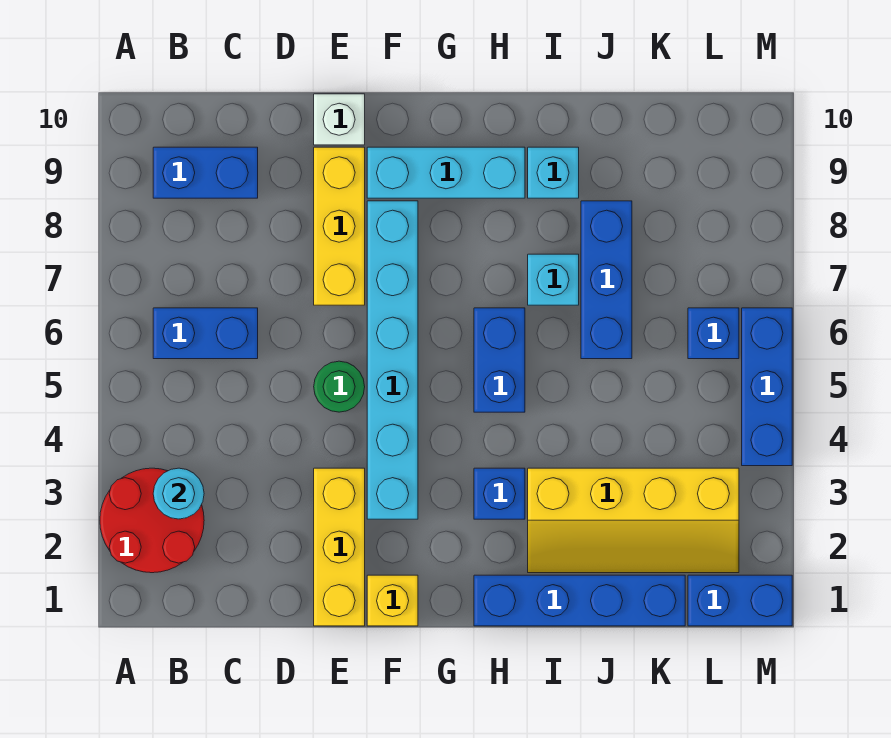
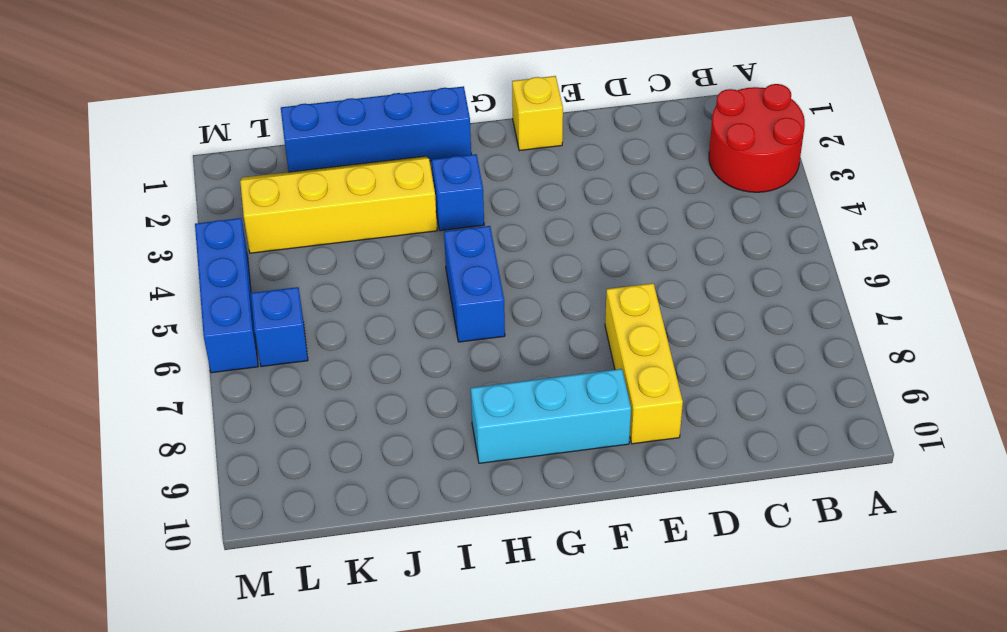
none -> blue brick B6:C6 level 1
none -> blue brick B9:C9 level 1
none -> yellow brick E1:E3 level 1

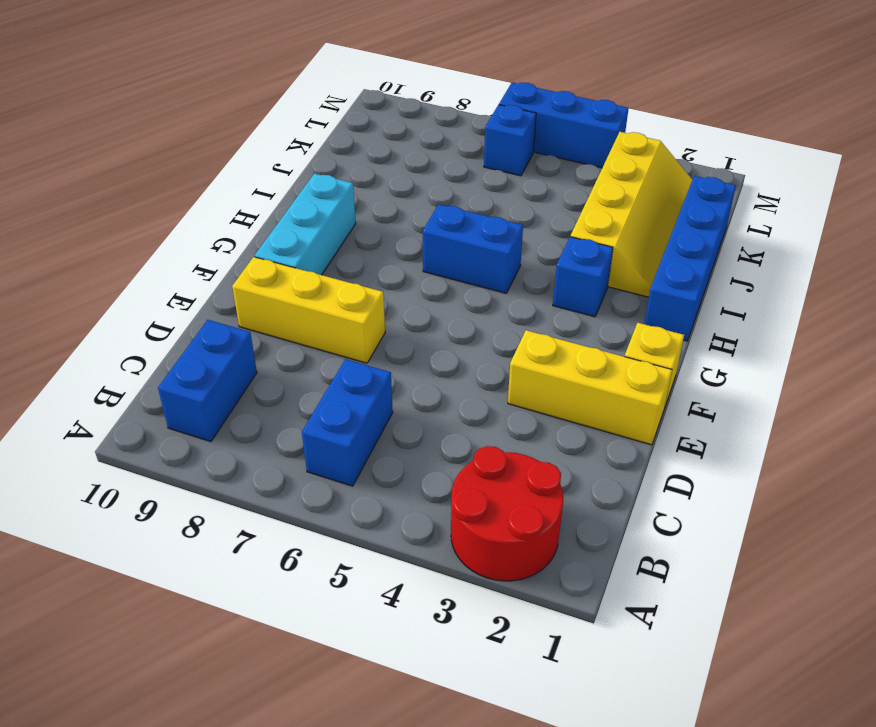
none -> green round brick E5 level 1
none -> white brick E10 level 1
none -> cyan brick F3:F8 level 1

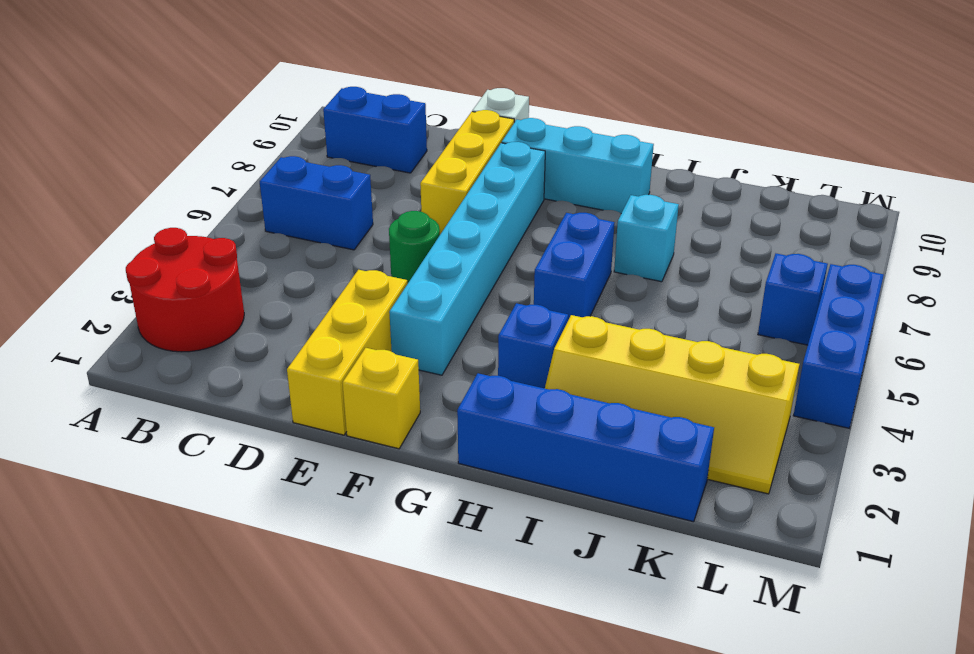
none -> cyan brick I9 level 1
none -> blue brick J6:J8 level 1
none -> blue brick L1:M1 level 1

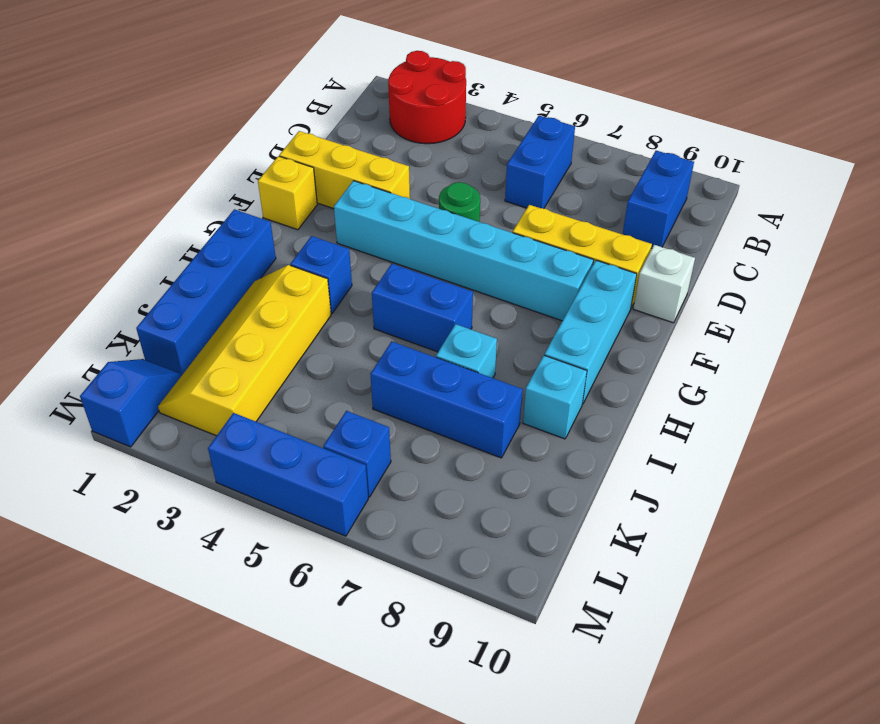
blue slope L1:M1 level 1 top M -> blue brick L1:M1 level 1
none -> cyan round brick B3 level 2

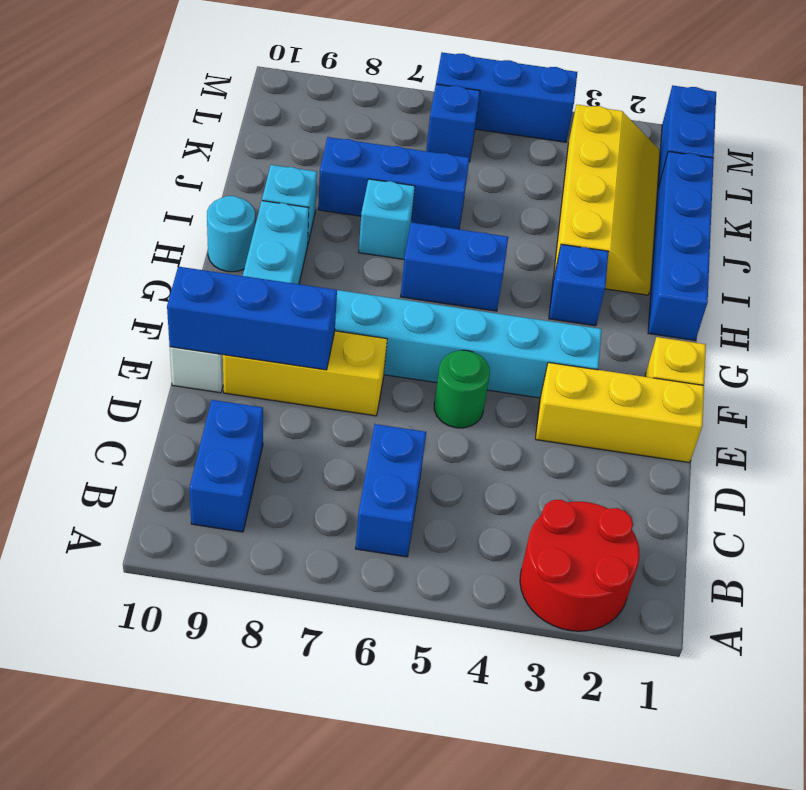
blue brick E8:E10 level 2 -> none
cyan round brick H10 level 1 -> cyan round brick B3 level 2

